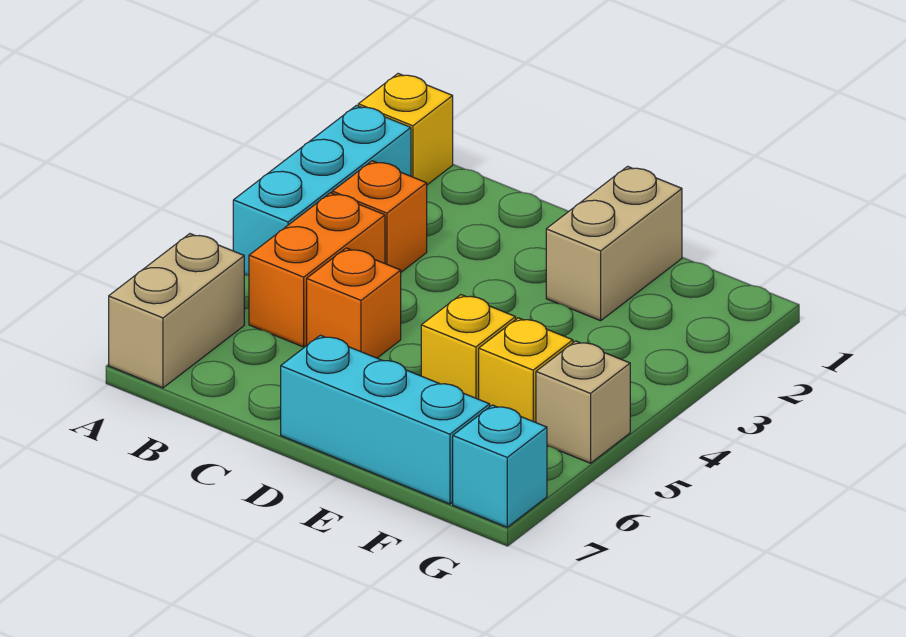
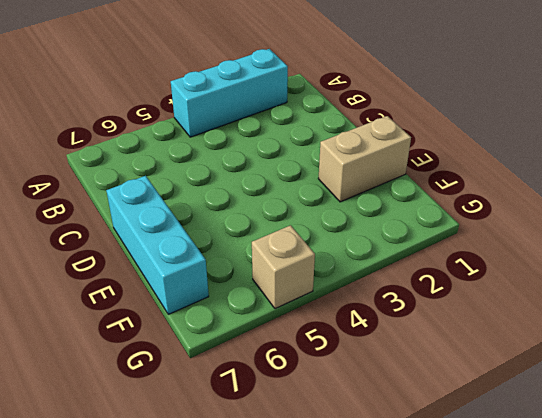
none -> yellow brick A1 level 1
none -> tan brick A6:A7 level 1
none -> orange brick B3 level 1

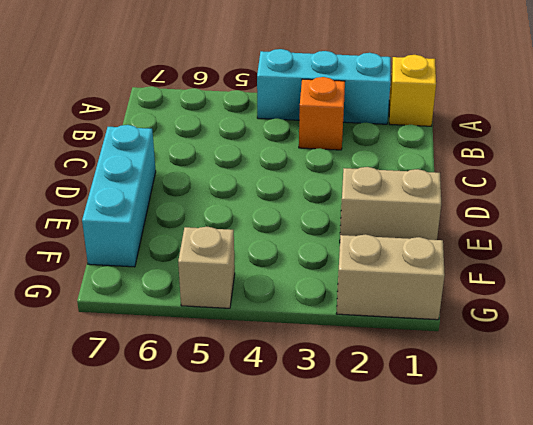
tan brick G1:G2 level 1 -> tan brick A6:A7 level 1
none -> orange brick B4:B5 level 1
none -> orange brick C5 level 1
none -> yellow brick E5 level 1

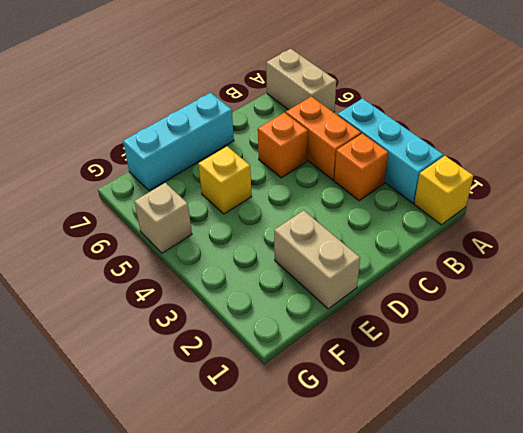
none -> yellow brick F5 level 1
none -> cyan brick G7 level 1

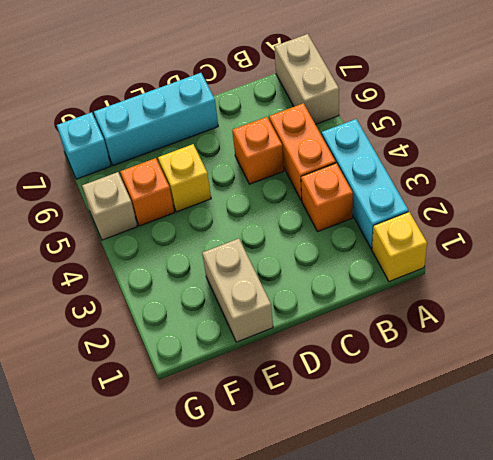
orange brick F5 level 1 -> yellow brick F5 level 1

